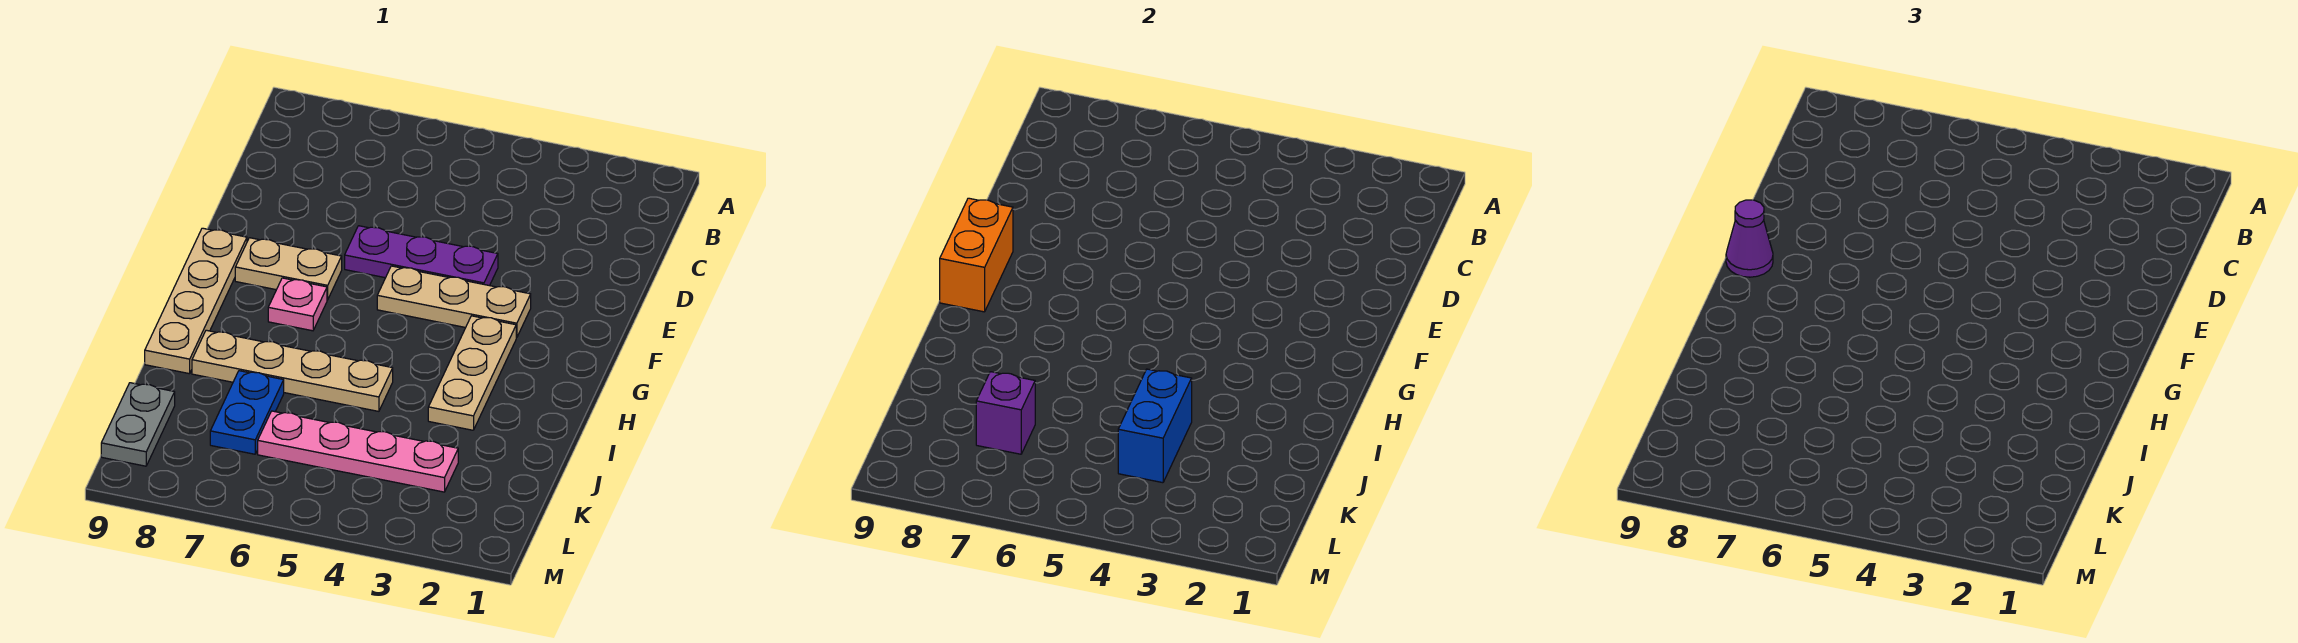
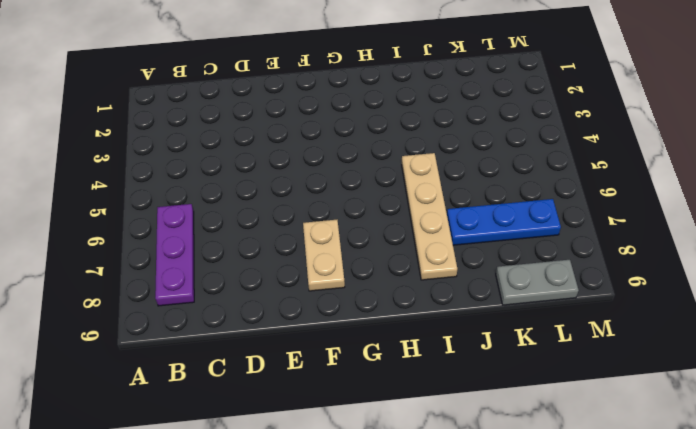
purple plate B6:B8 level 1 -> purple plate E4:E6 level 1
blue plate J7:L7 level 1 -> blue plate J7:K7 level 1
none -> tan plate F3:F5 level 1
none -> tan plate F9:I9 level 1
none -> tan plate G3:I3 level 1

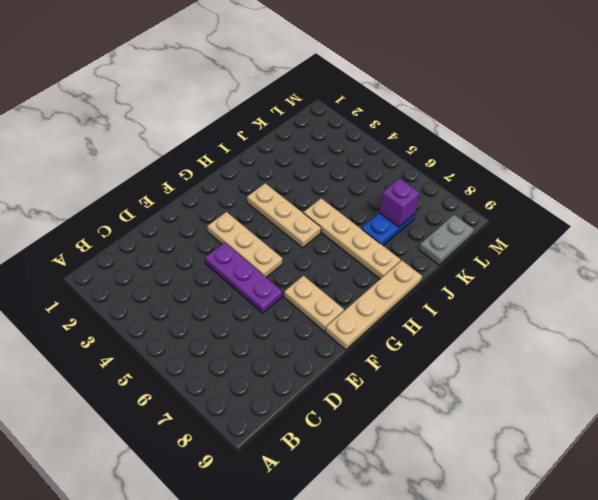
tan plate H3:H5 level 1 -> tan plate G3:I3 level 1
none -> pink plate G7 level 1
none -> pink plate K3:K6 level 1
none -> orange brick F9:G9 level 2

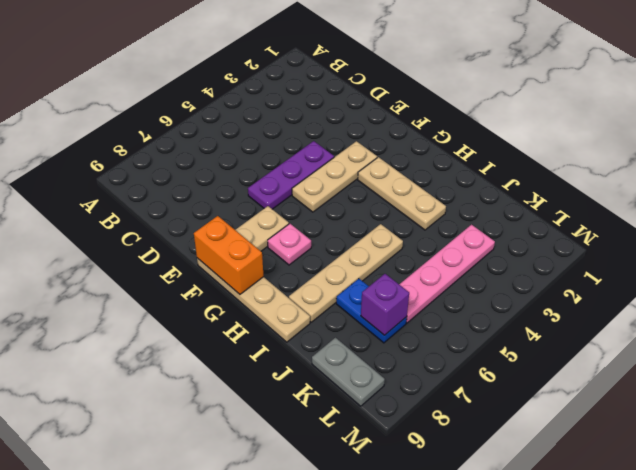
none -> blue brick J4:K4 level 2
none -> purple cone F9 level 3

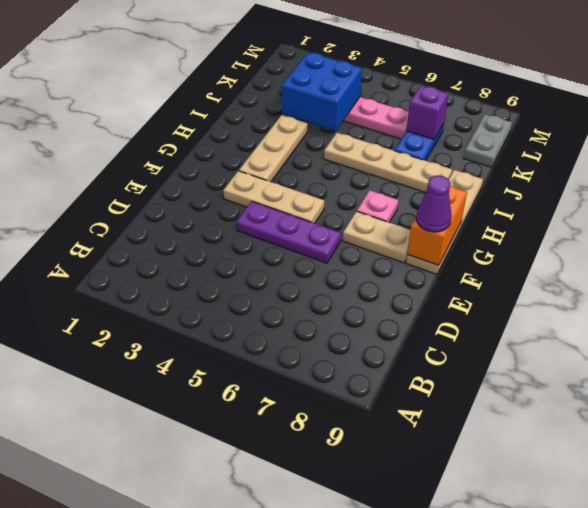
blue brick J3:K4 level 2 -> blue brick J4:K4 level 2

